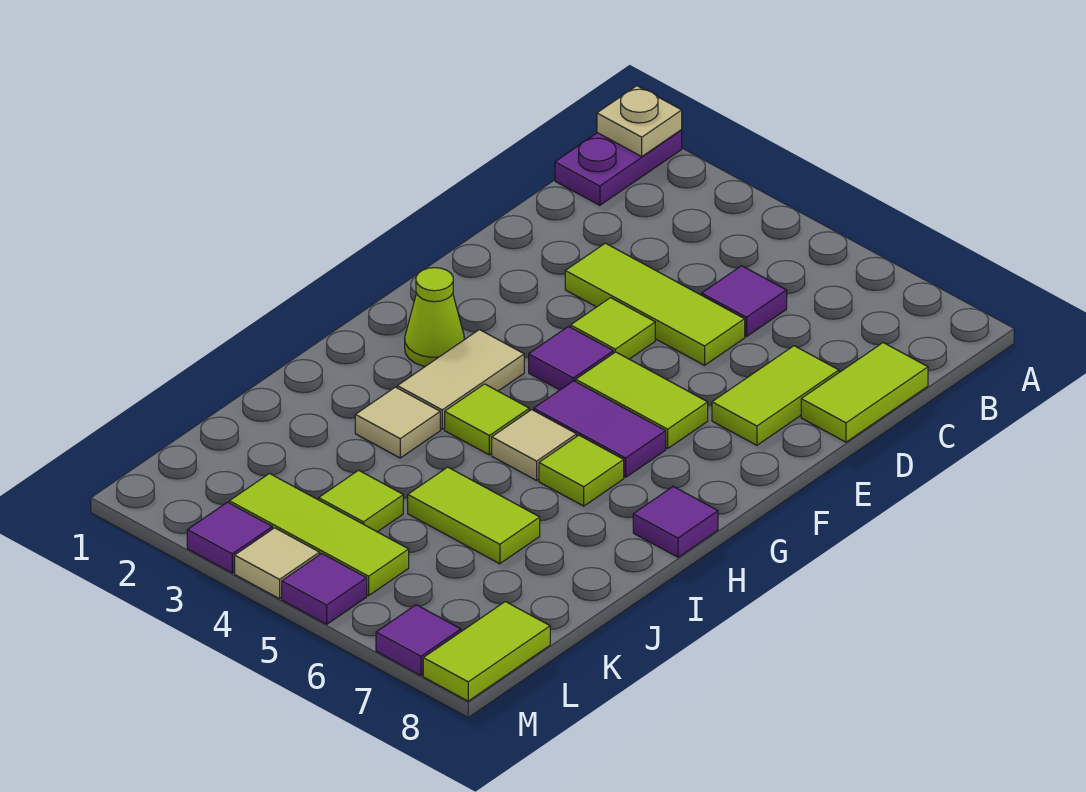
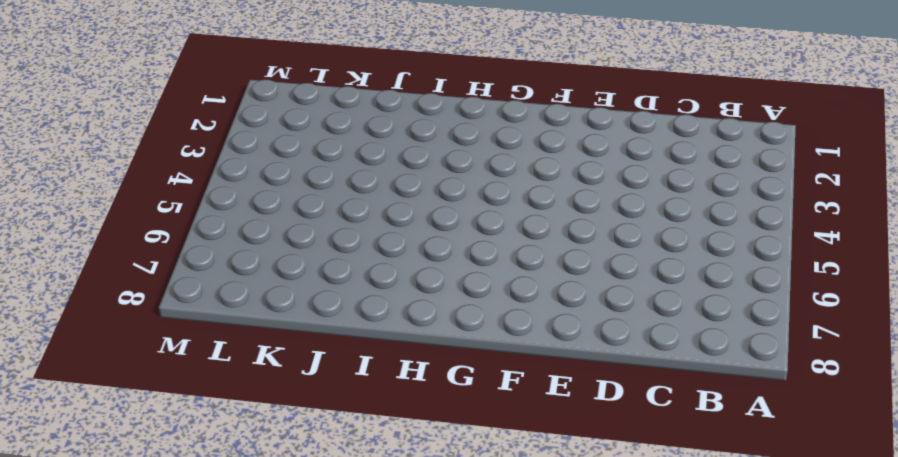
none -> purple plate A1:B1 level 1
none -> purple tile C5 level 1
none -> lime tile C8:D8 level 1

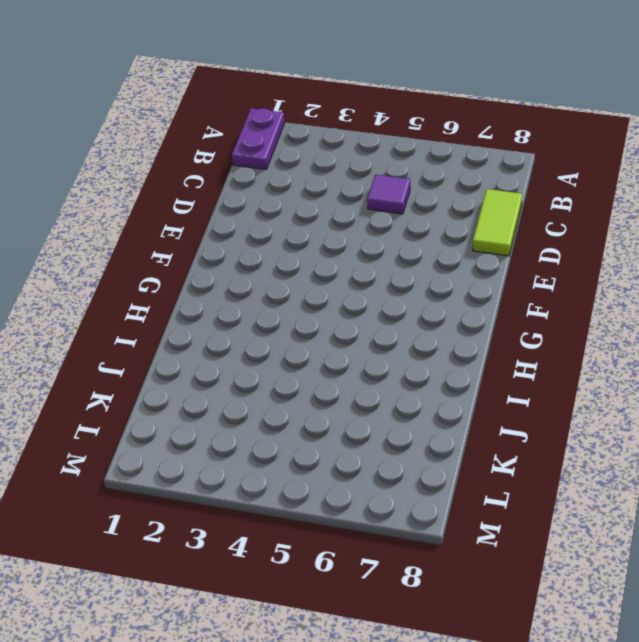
none -> lime tile D3:D5 level 1
none -> lime tile D7:E7 level 1
none -> lime tile E4 level 1

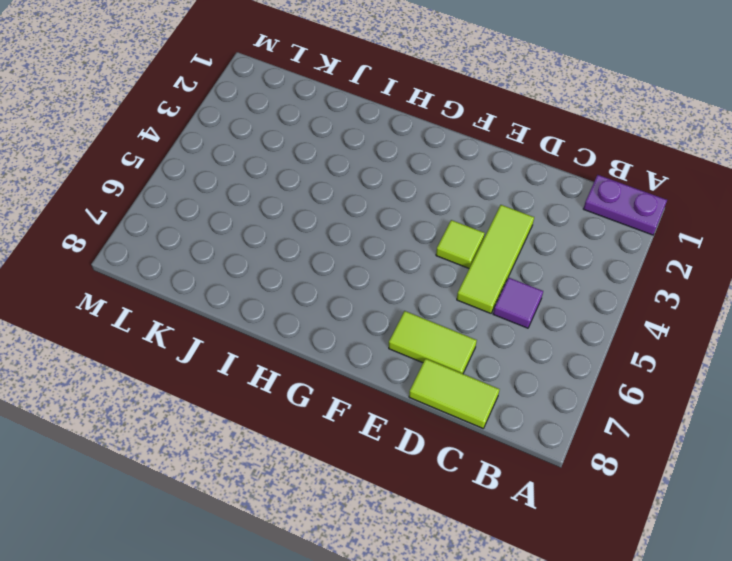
none -> purple tile F4 level 1
none -> lime tile F5:F6 level 1
none -> lime cone G2 level 1

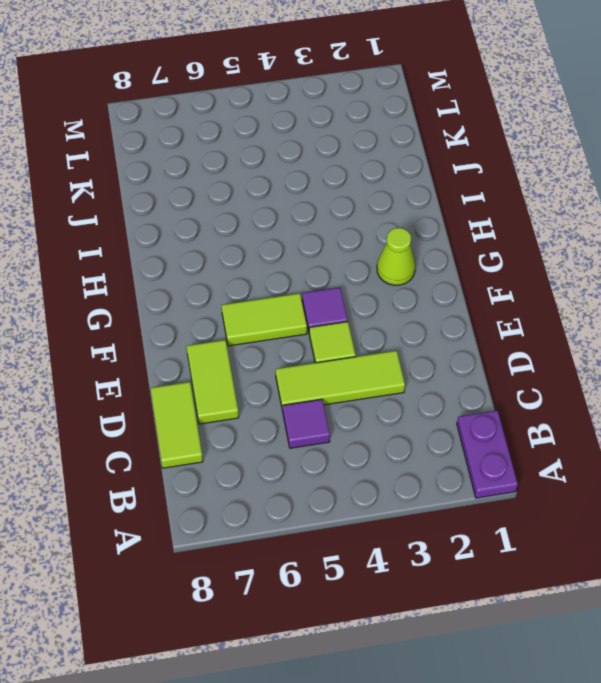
none -> tan tile G3:H3 level 1
none -> purple tile G5:G6 level 1
none -> lime tile H4 level 1

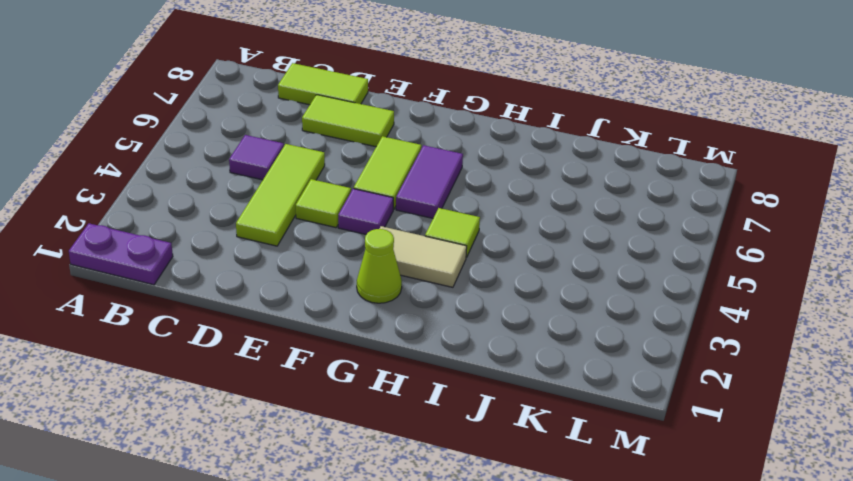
none -> tan tile H5 level 1
none -> lime tile H6 level 1
none -> purple tile H8 level 1

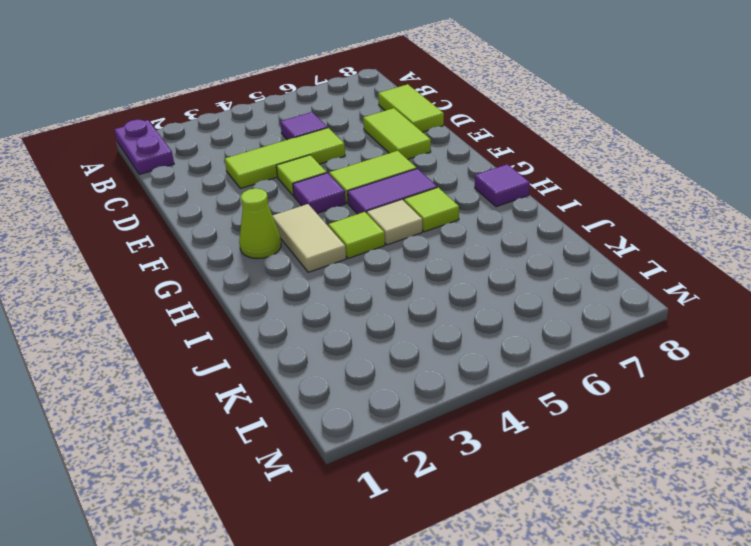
none -> tan tile I3 level 1
none -> lime tile J5:J6 level 1
none -> lime tile K4 level 1

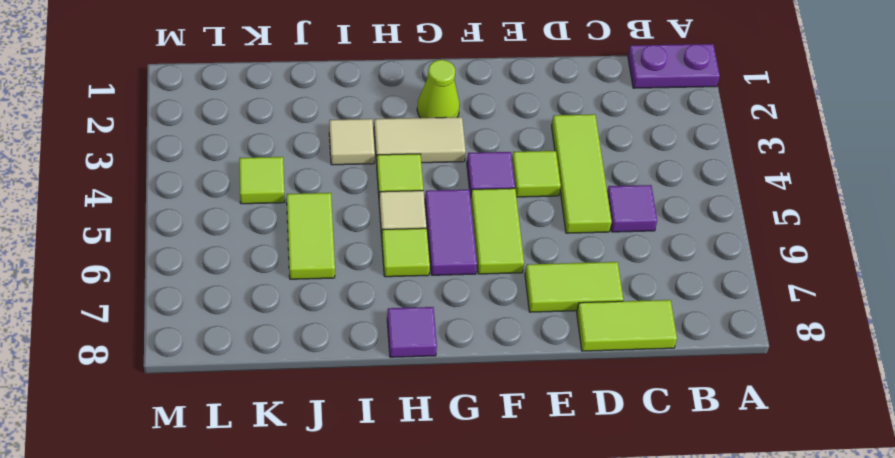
none -> lime tile L3:L5 level 1
none -> lime tile L8:M8 level 1
none -> purple tile M3 level 1

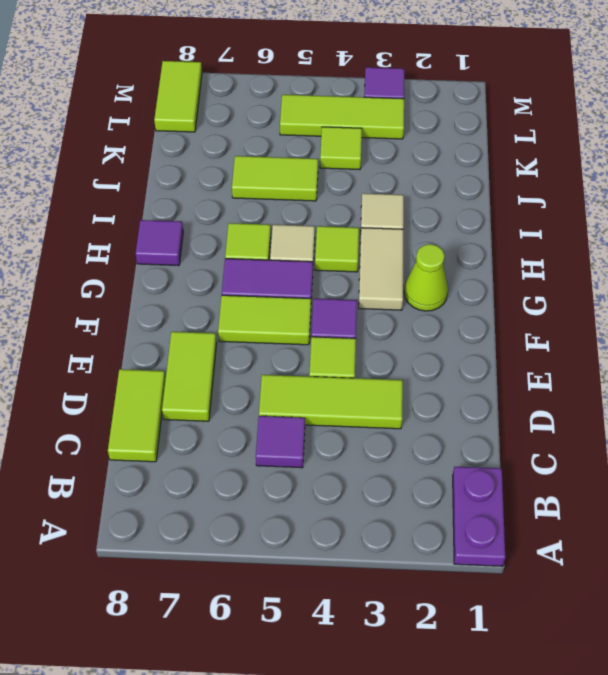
none -> tan tile M4 level 1
none -> purple tile M5 level 1
none -> purple tile M7 level 1

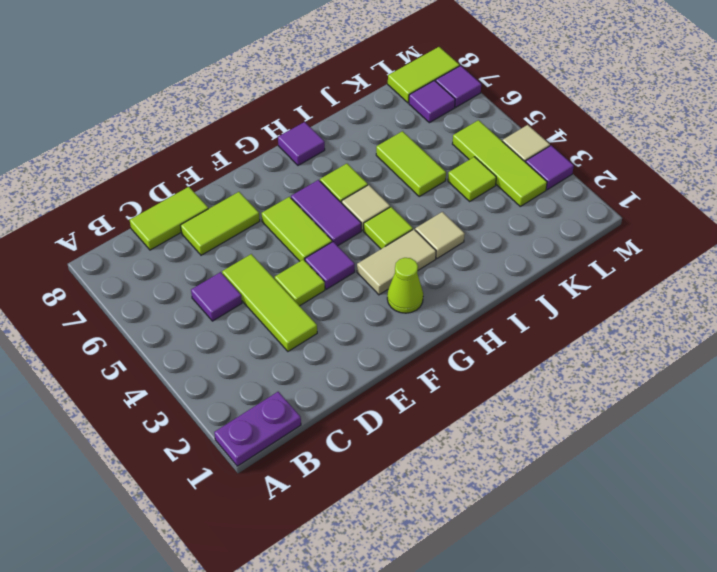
purple tile L7 level 1 -> purple tile M5 level 1
none -> tan plate A1 level 2

